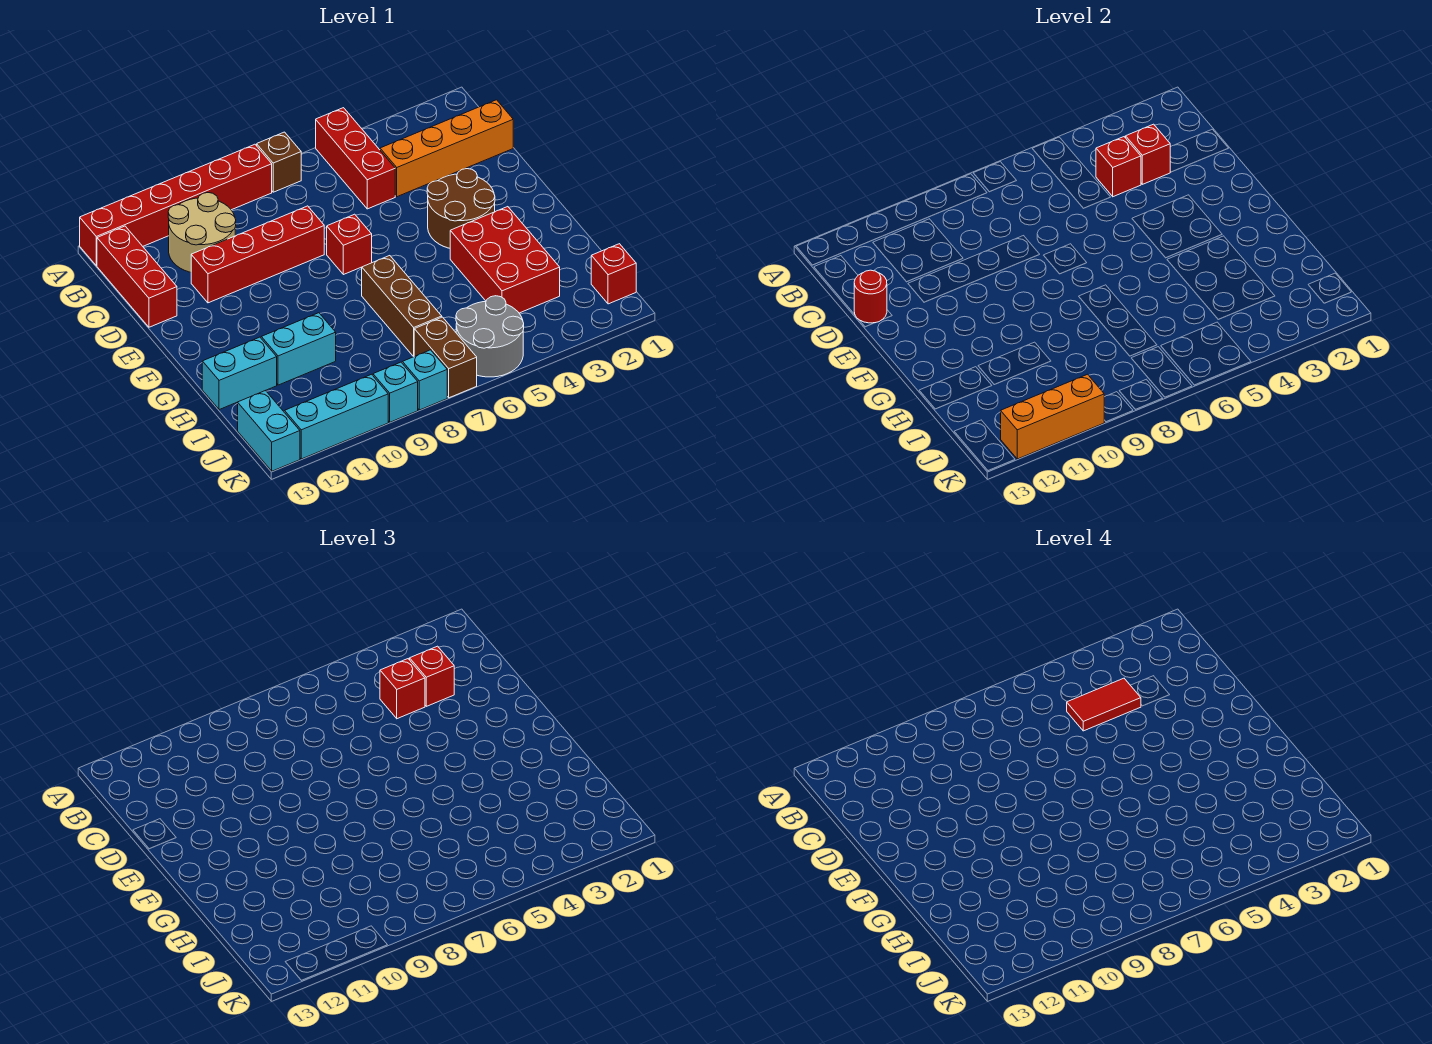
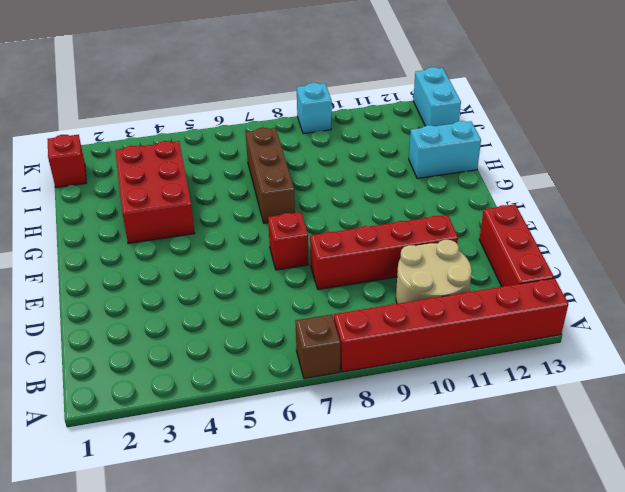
none -> red brick A5:C5 level 1
none -> orange brick C1:C4 level 1
none -> brown round brick E3:F4 level 1

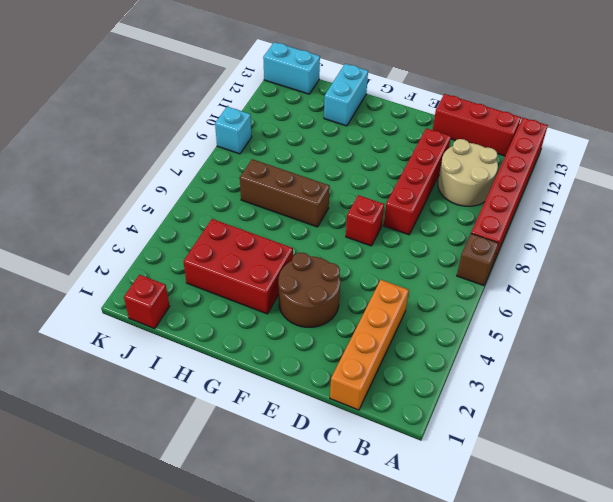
none -> red brick A5:C5 level 1
none -> cyan brick H10:H11 level 1
none -> grey round brick J5:K6 level 1

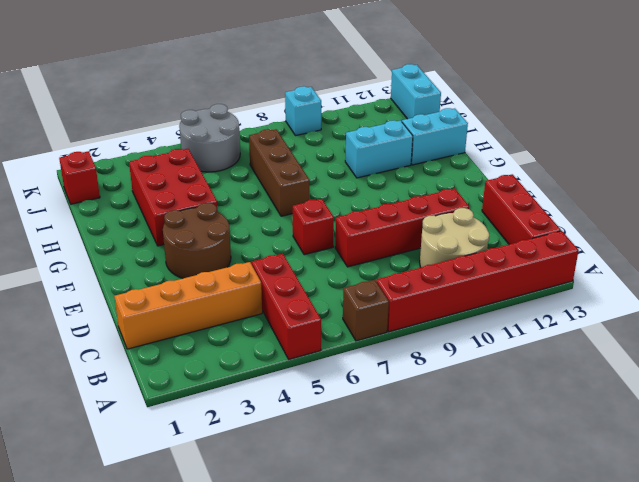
none -> brown brick J7:K7 level 1
none -> cyan brick K8 level 1
none -> cyan brick K10:K12 level 1

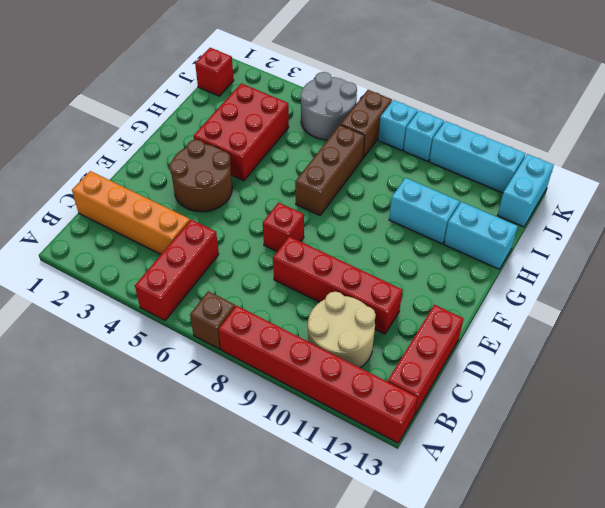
none -> red brick C3 level 2
none -> red brick C4 level 2
none -> red round brick D13 level 2

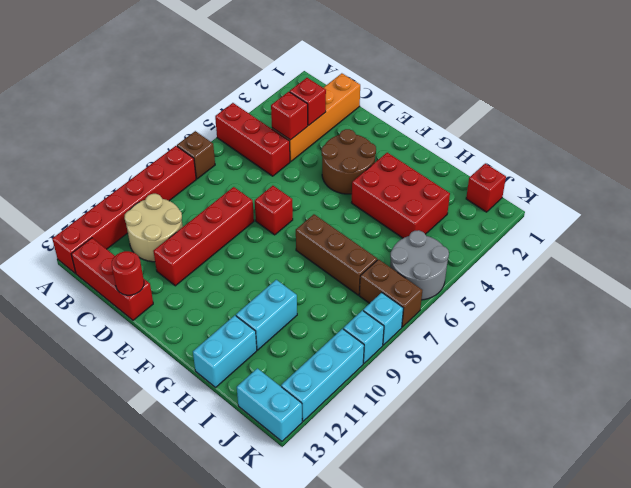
none -> orange brick K10:K12 level 2
none -> red brick C3 level 3
none -> red brick C4 level 3

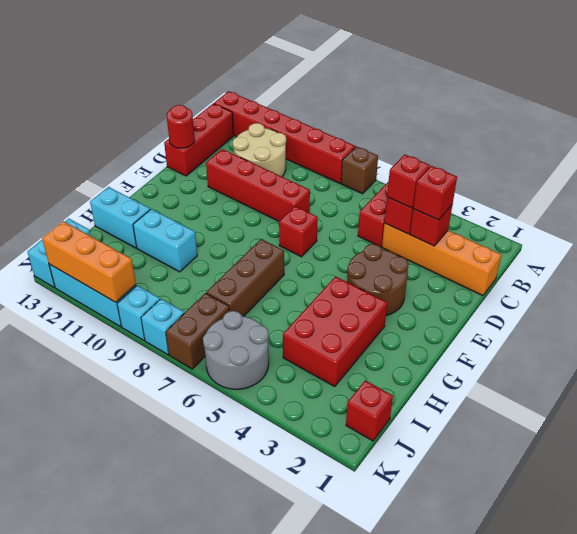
none -> red tile C4:C5 level 4

